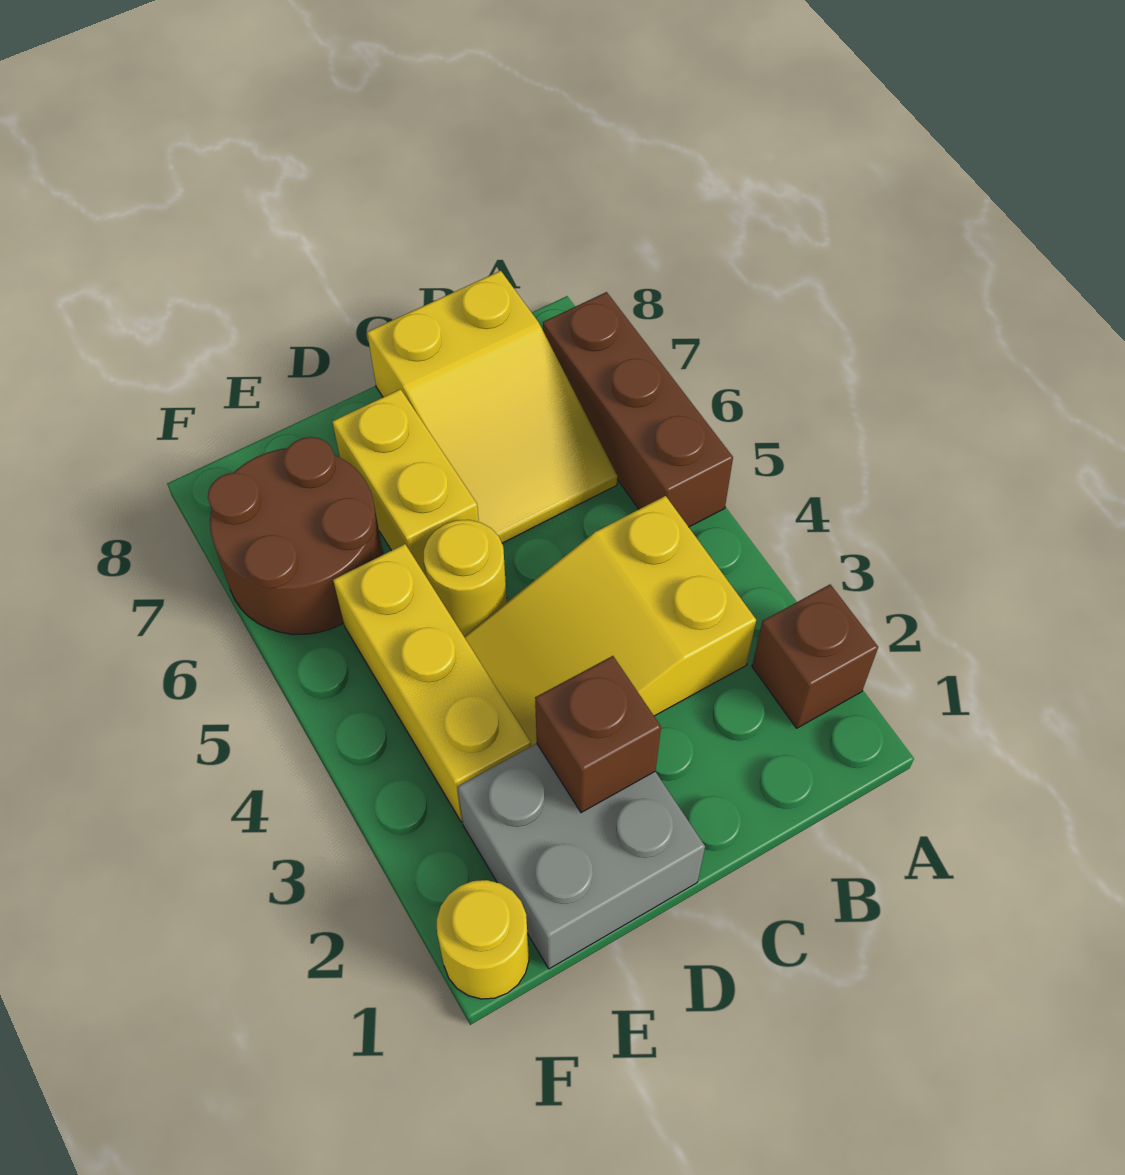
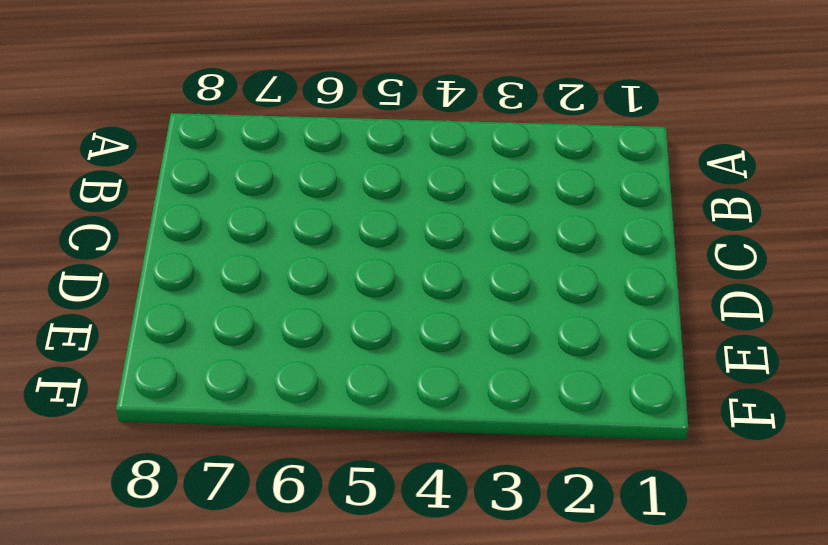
none -> brown brick A2 level 1
none -> brown brick A5:A7 level 1

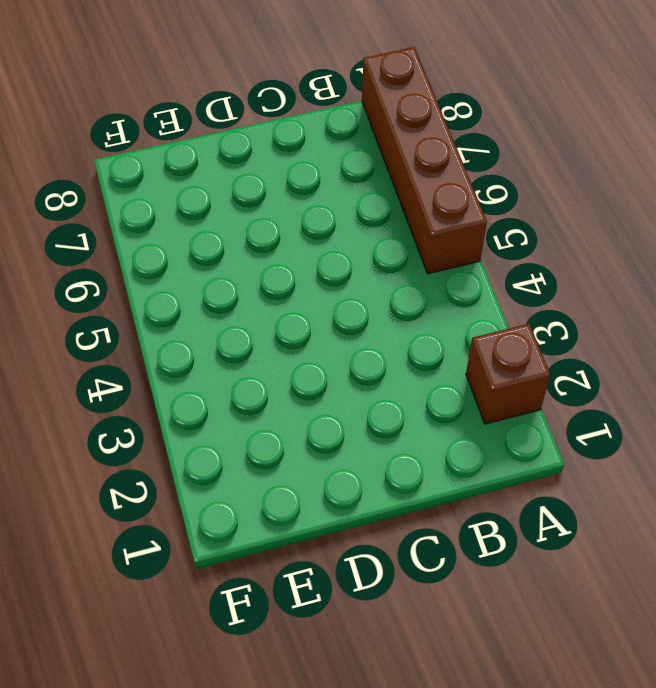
brown brick A5:A8 level 1 -> brown brick A5:A7 level 1
none -> yellow slope B3:D4 level 1 top B
none -> yellow slope B6:C8 level 1 top 8

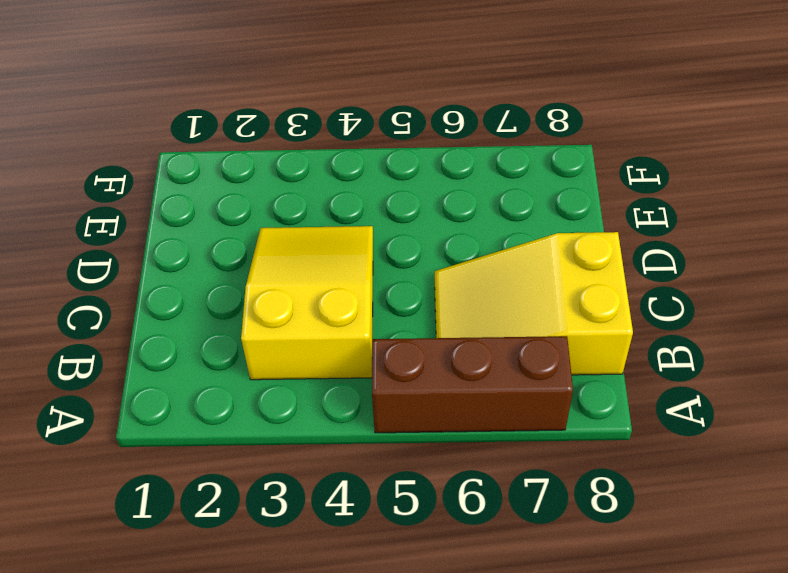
none -> brown brick A2 level 1
none -> grey brick D1:E2 level 1

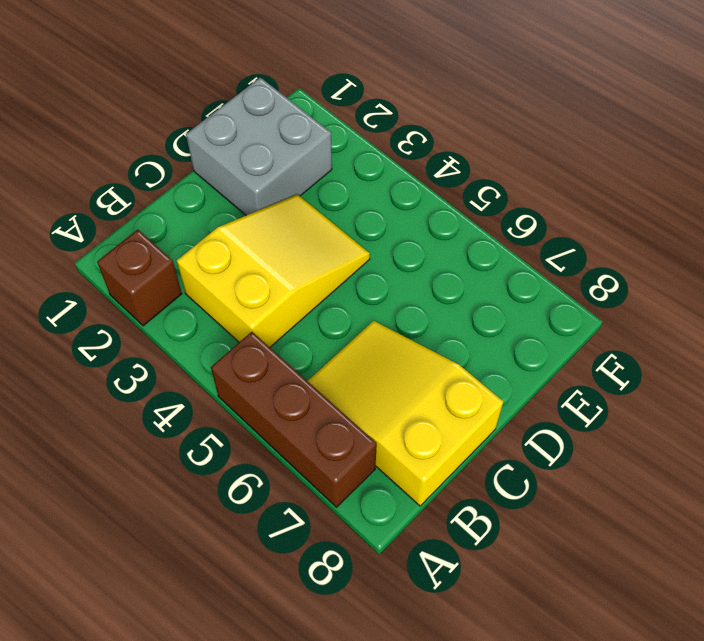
none -> yellow round brick D5 level 1
none -> yellow brick D6:D7 level 1

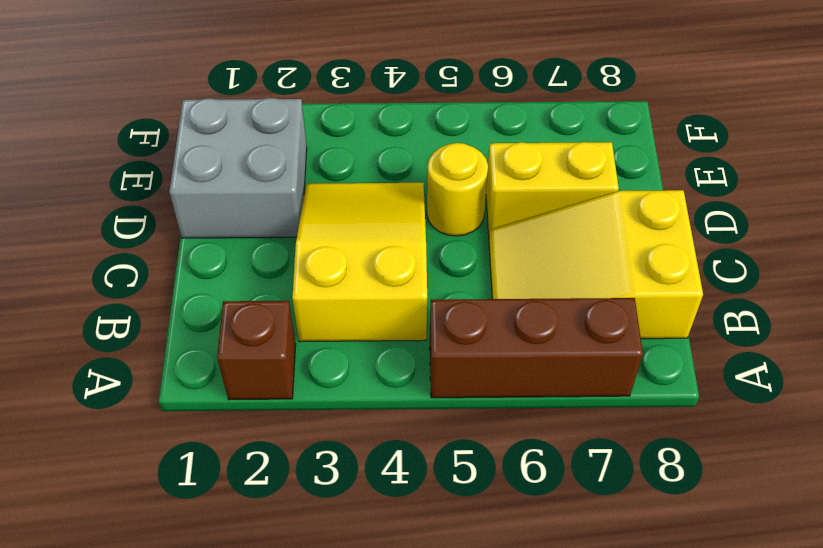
none -> yellow brick E3:E5 level 1
none -> brown round brick E6:F7 level 1

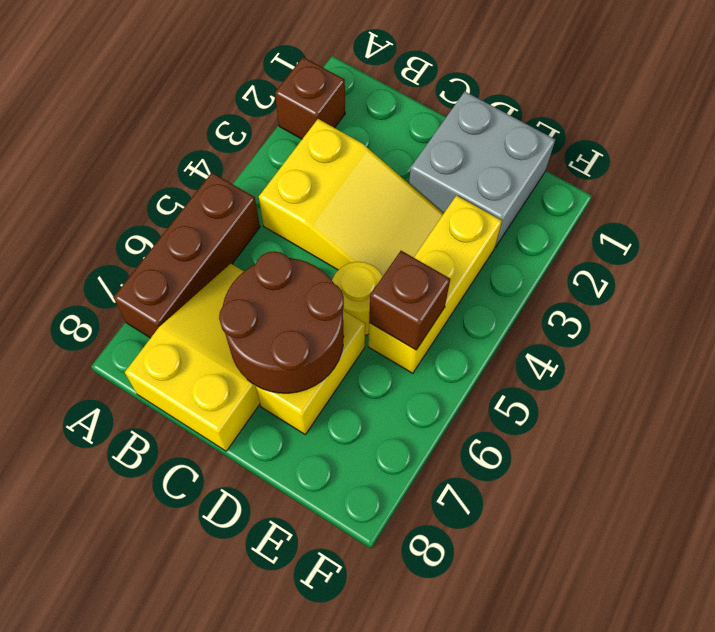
brown round brick C6:D7 level 2 -> brown round brick E6:F7 level 1
brown brick E5 level 2 -> brown brick D2 level 2
none -> yellow round brick F1 level 1

